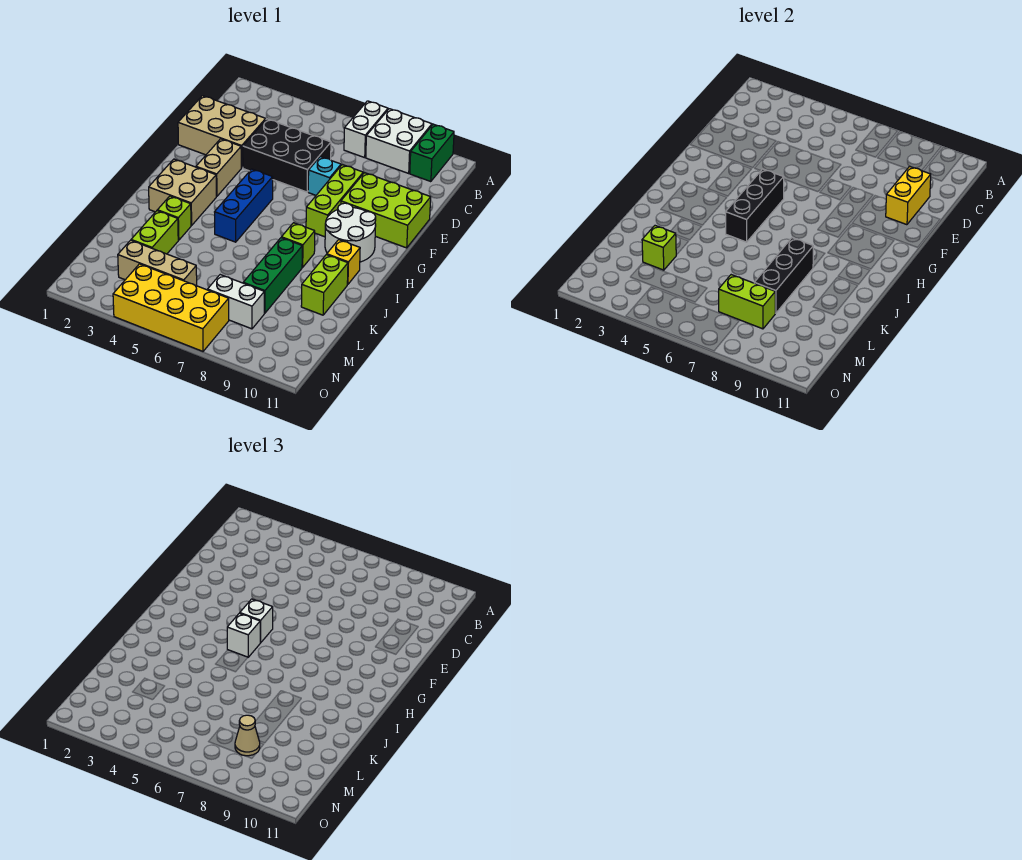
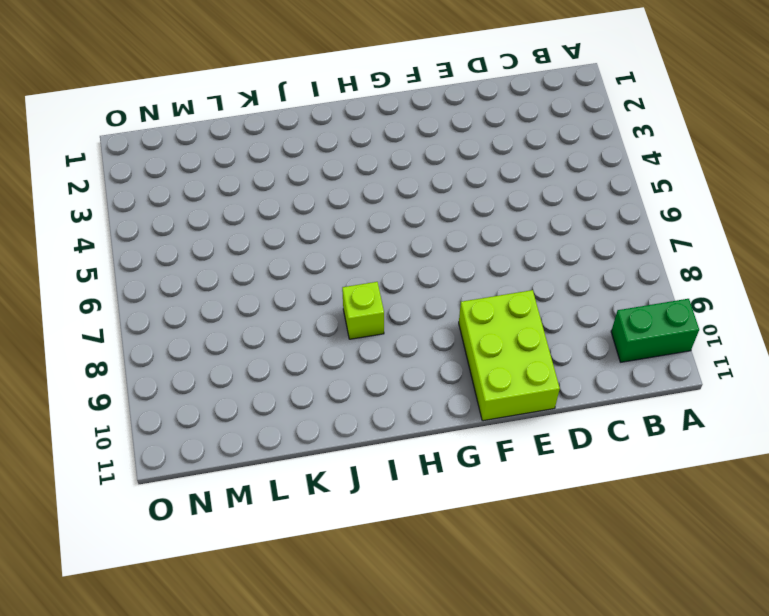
none -> white brick A7:B7 level 1
none -> white brick A8:B9 level 1
none -> tan brick D1:E3 level 1

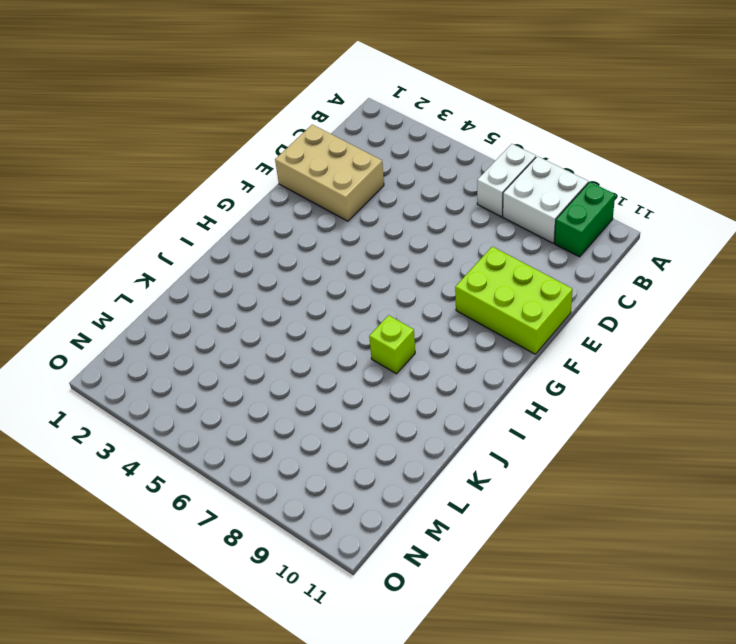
none -> black brick D4:E6 level 1
none -> cyan brick E7 level 1
none -> lime brick E8:G8 level 1

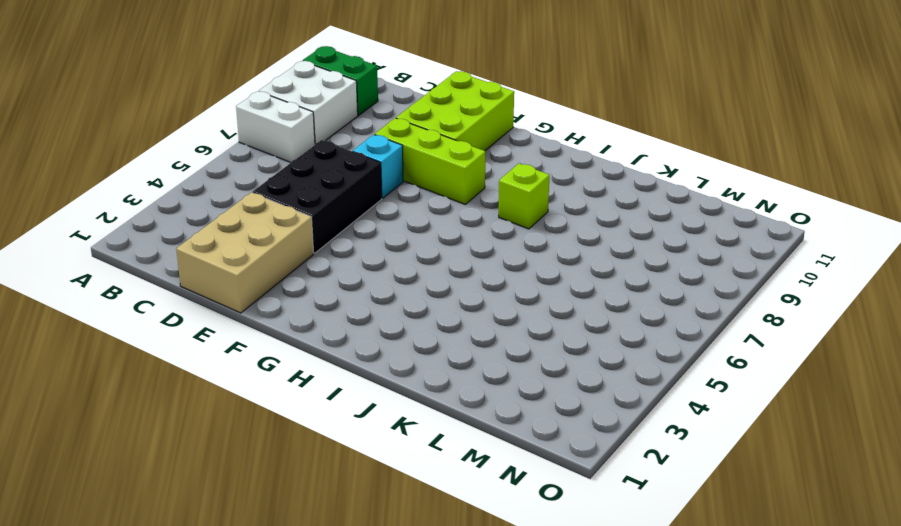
none -> tan brick F3:G3 level 1
none -> blue brick G5:I5 level 1
none -> white round brick G9:H10 level 1

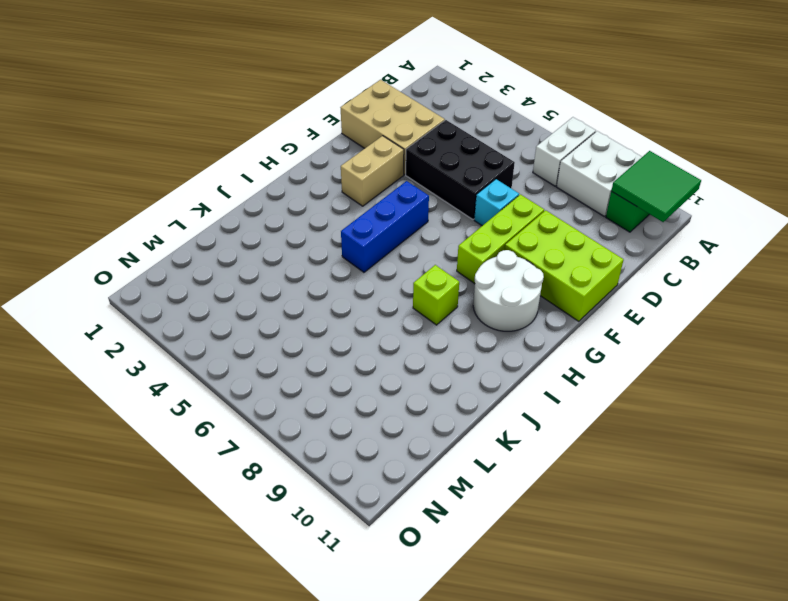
green tile A10:B11 level 2 -> none
none -> tan brick H2:I3 level 1
none -> yellow brick I10 level 1
none -> lime brick J3 level 1

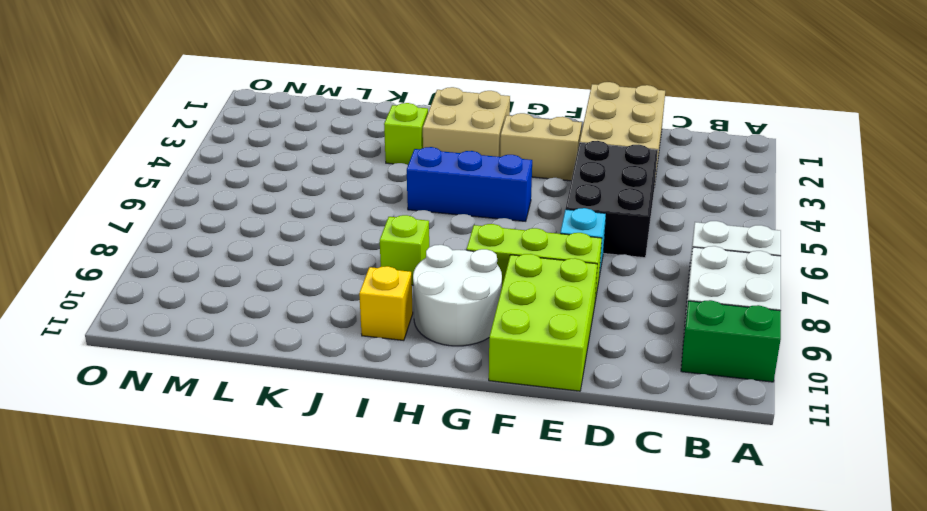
none -> green brick J8:L8 level 1
none -> lime brick J10:K10 level 1
none -> lime brick K3:L3 level 1

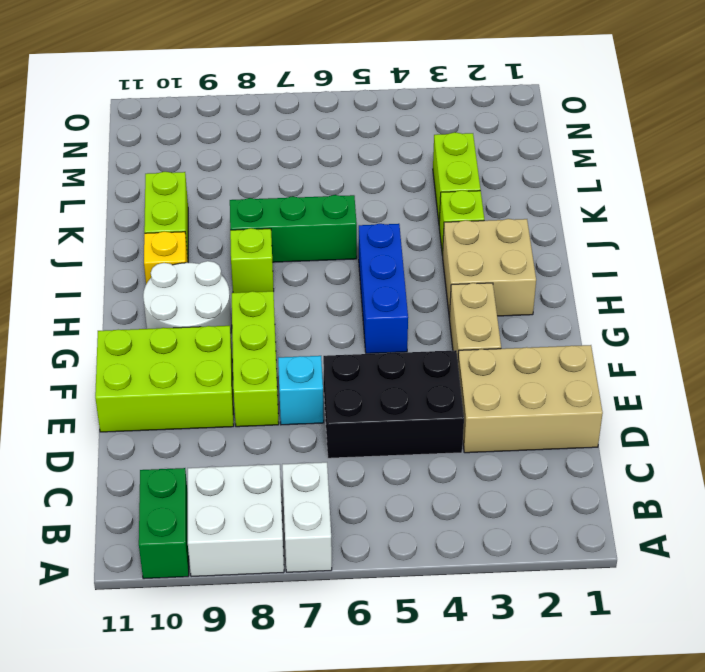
green brick J6:J8 level 1 -> green brick J8:L8 level 1
none -> tan brick M3:M5 level 1
none -> white brick M7:M8 level 1
none -> yellow brick N4:O7 level 1

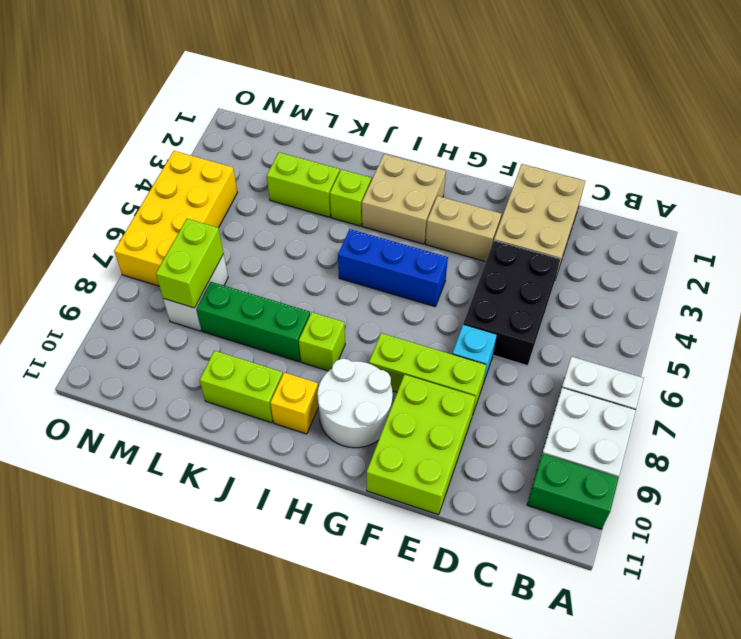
none -> tan brick M3:M5 level 1
none -> yellow brick D10:E10 level 2
none -> black brick G5:I5 level 2

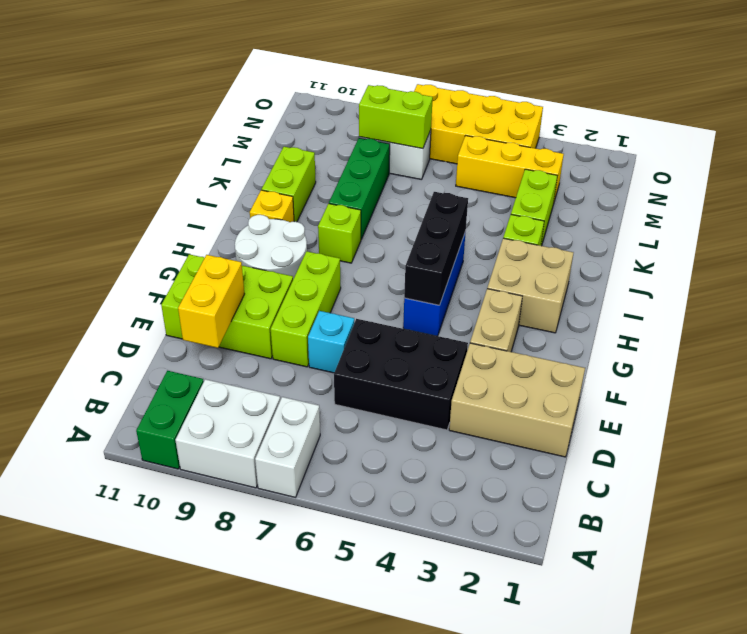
yellow brick M3:M5 level 1 -> tan brick M3:M5 level 1
none -> black brick J8:L8 level 2
none -> lime brick L3 level 2
none -> white brick G5 level 3

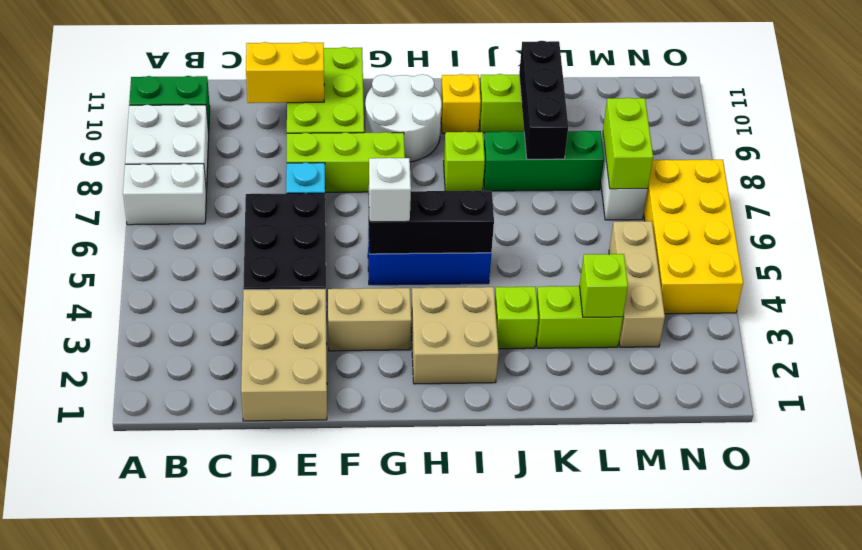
black brick K8:K10 level 2 -> black brick J8:L8 level 2
none -> white brick H5 level 3
none -> tan cone M8 level 3

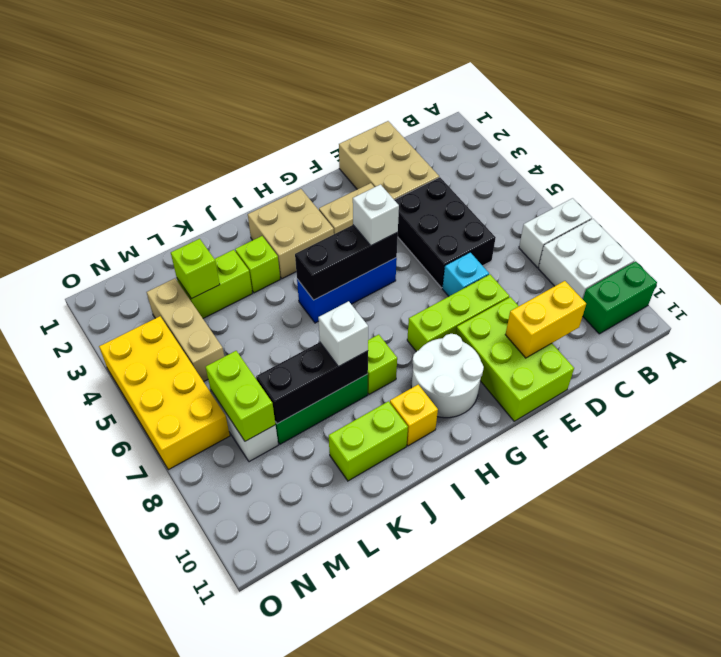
white brick J8 level 3 -> white brick H5 level 3
none -> tan cone M8 level 3

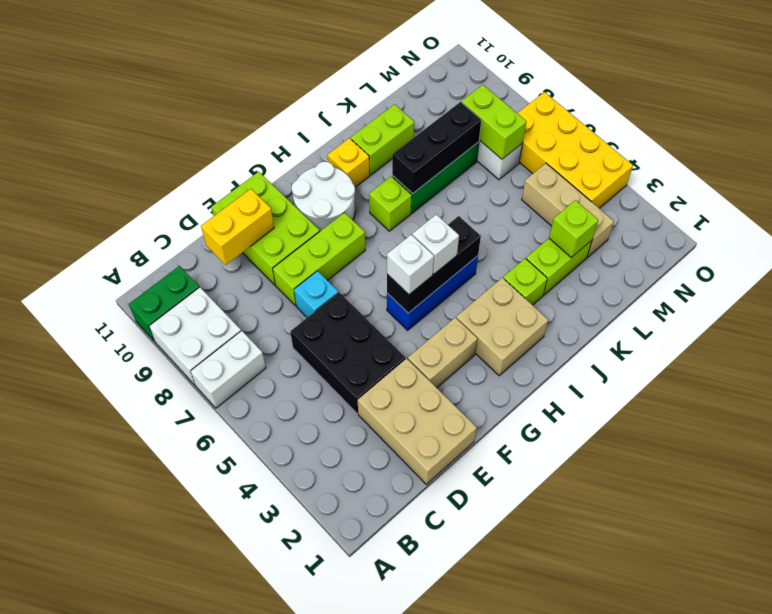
none -> tan cone M8 level 3

